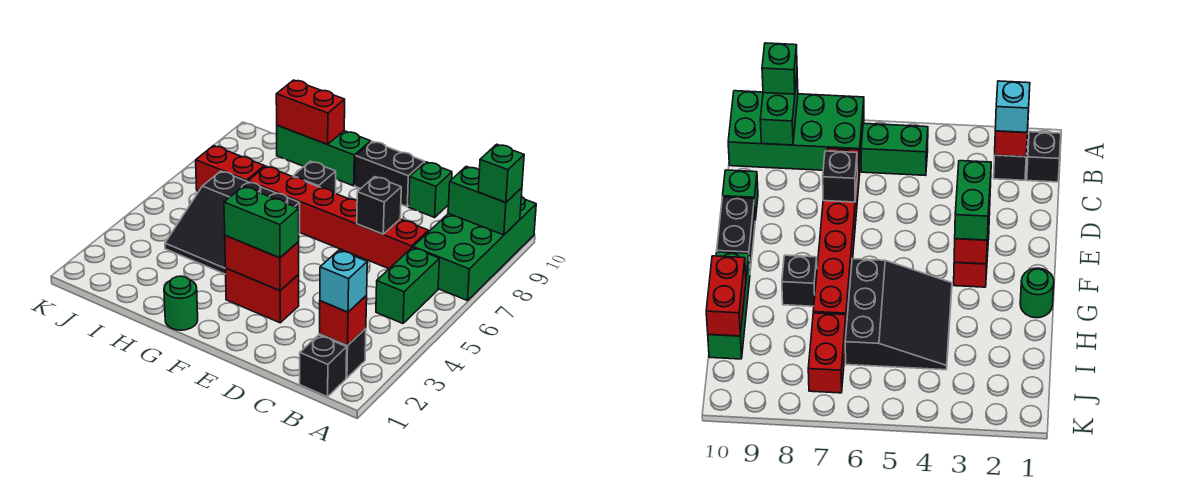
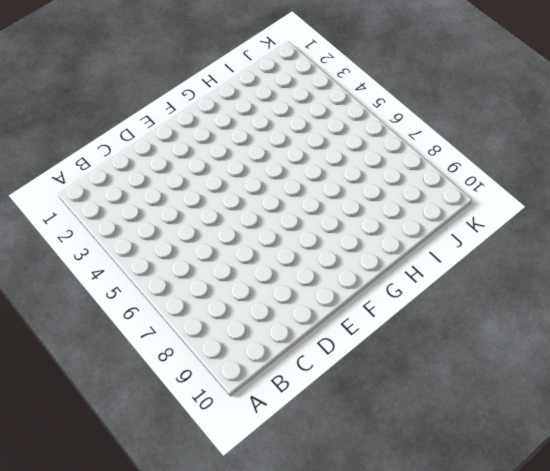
none -> green brick A7:B10 level 1
none -> black brick B1 level 1
none -> black brick B2 level 1

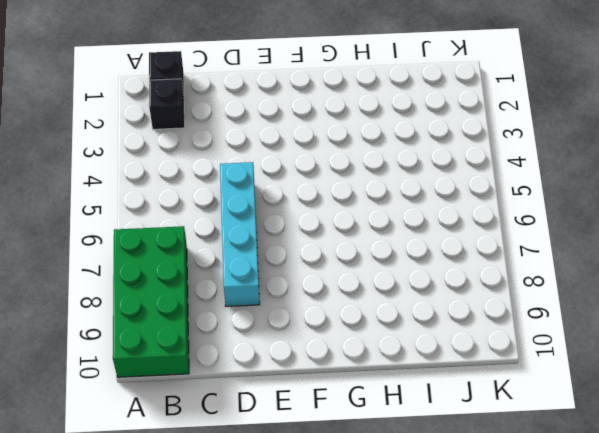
cyan brick D5:D8 level 1 -> red brick C7:H7 level 1
none -> green brick B5:B6 level 1
none -> green brick D10 level 1
none -> red brick E3:F3 level 1

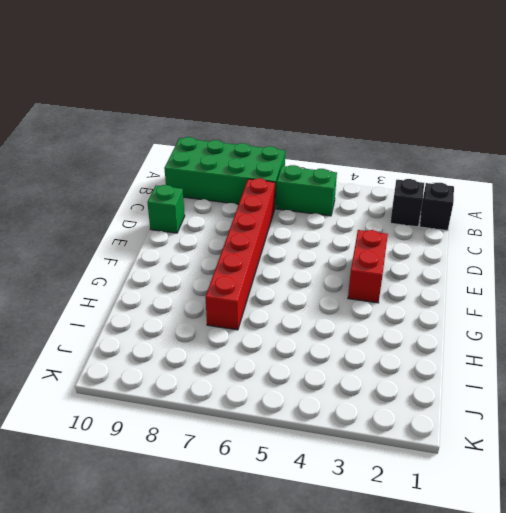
none -> black brick E10:F10 level 1
none -> green round brick G1 level 1
none -> black slope G4:I6 level 1 top 6

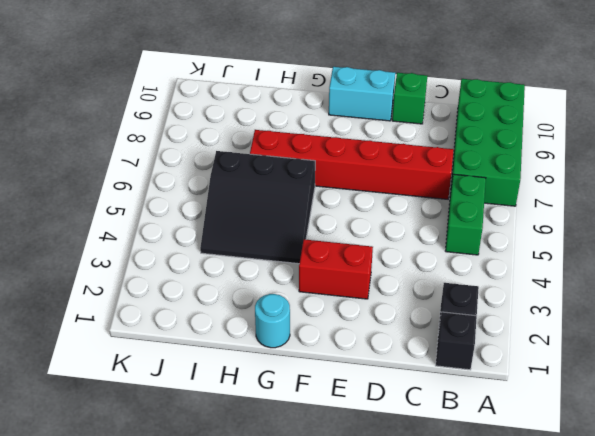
cyan brick E10:F10 level 1 -> black brick E10:F10 level 1
cyan round brick G1 level 1 -> green round brick G1 level 1
none -> black brick G8 level 1
none -> green brick G10:I10 level 1
none -> red brick I7:J7 level 1

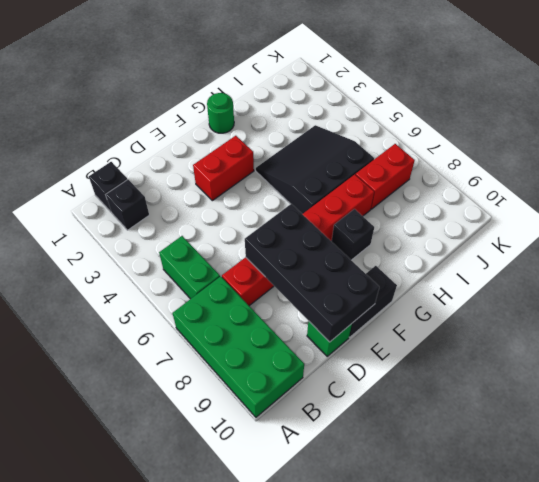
black brick D7:E10 level 2 -> black brick D7 level 2
none -> green brick G10:I10 level 1
none -> green brick A9:B9 level 2
none -> red brick B2 level 2

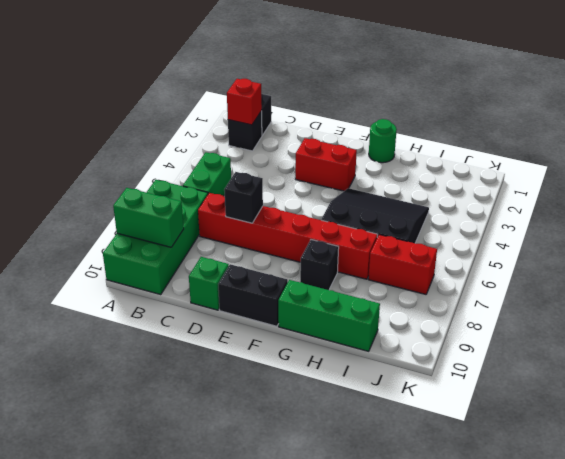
none -> red brick E3:F3 level 2
none -> red brick H10:I10 level 2
none -> green brick A9 level 3

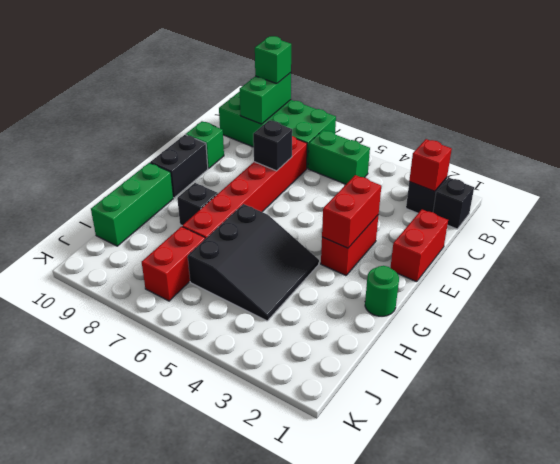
red brick D1:E1 level 1 -> red brick H10:I10 level 2
none -> cyan brick B2 level 3
none -> green brick E3:F3 level 3

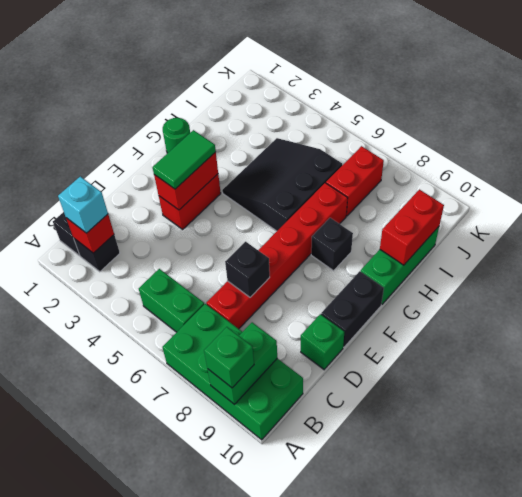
green tile E3:F3 level 3 -> green brick E3:F3 level 3

